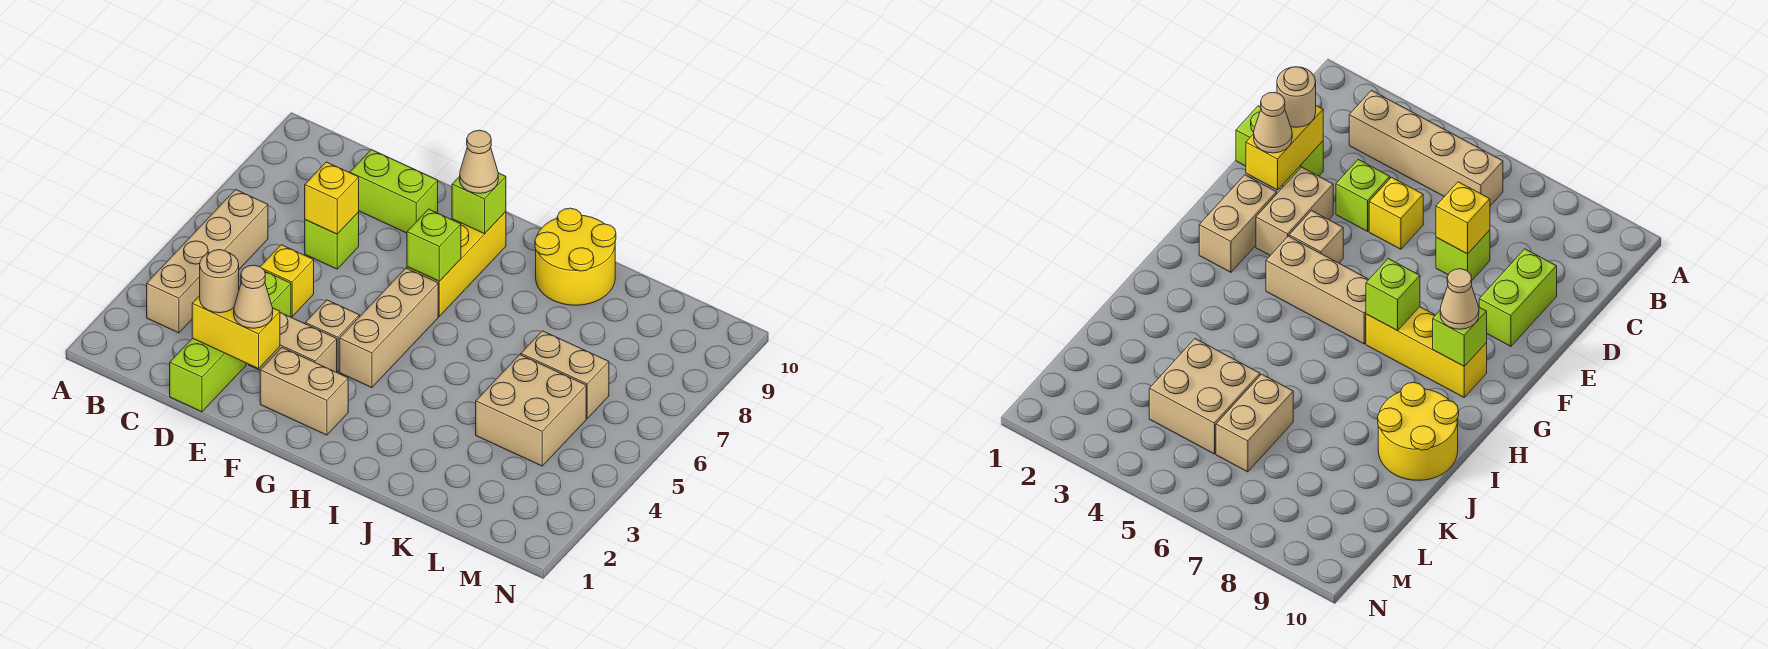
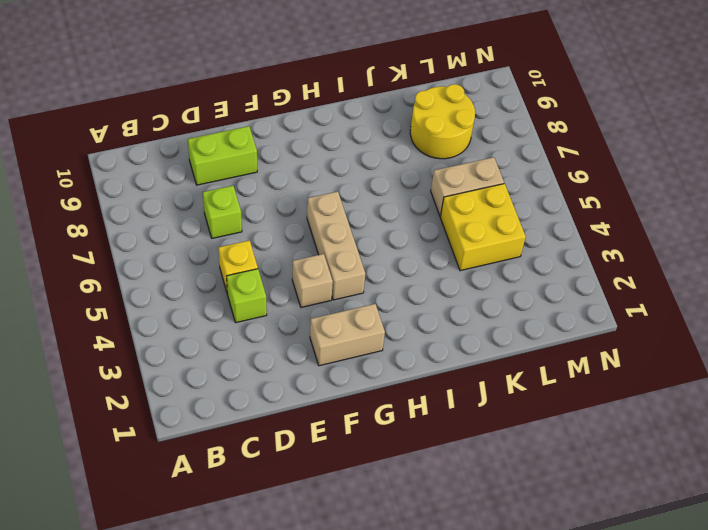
yellow brick K4:L5 level 1 -> tan brick K4:L5 level 1
yellow round brick K8:L9 level 1 -> yellow round brick I9:J10 level 1
none -> tan brick B3:B6 level 1
none -> lime brick D1:D2 level 1
none -> tan brick E3:F3 level 1

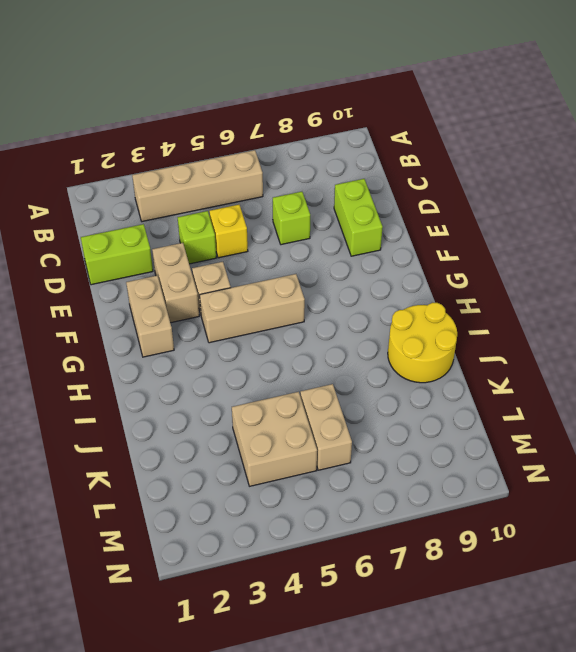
none -> yellow brick G7:G9 level 1
none -> yellow brick D2:E2 level 2
none -> yellow brick D7 level 2

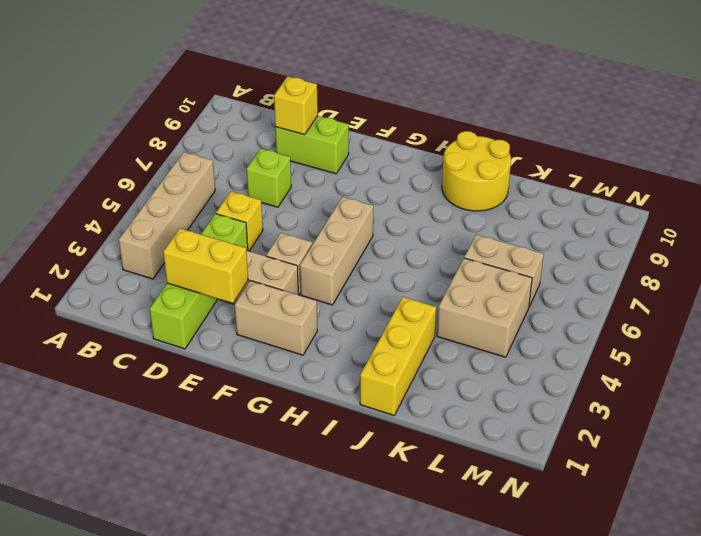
yellow brick D9 level 2 -> yellow brick D7 level 2
yellow brick J1:J3 level 1 -> yellow brick G7:G9 level 1
none -> lime brick G7 level 2
none -> lime brick G9 level 2
none -> tan round brick D2 level 3

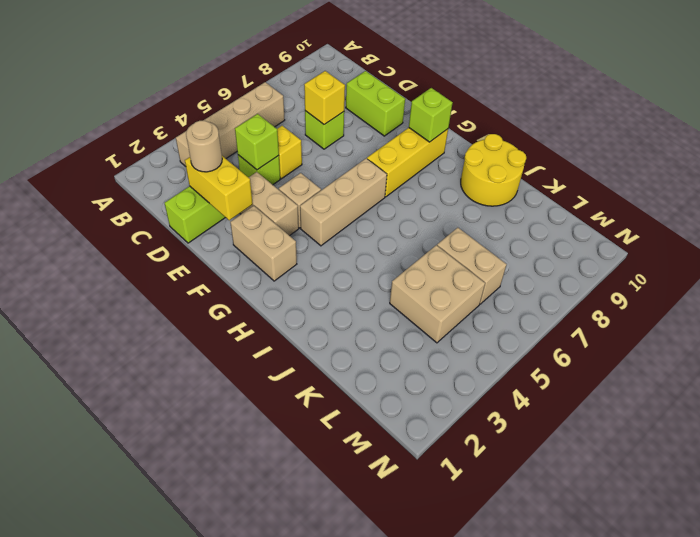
lime brick D4 level 2 -> lime brick G7 level 2
none -> tan cone E2 level 3
none -> tan cone G9 level 3

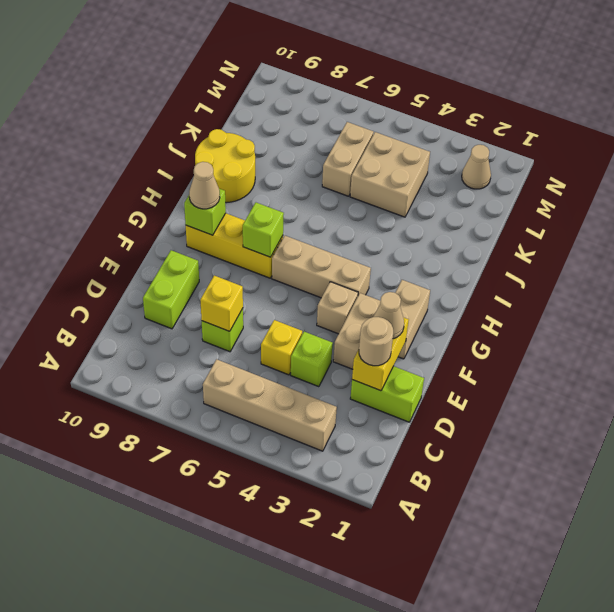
tan cone M2 level 1 -> none

